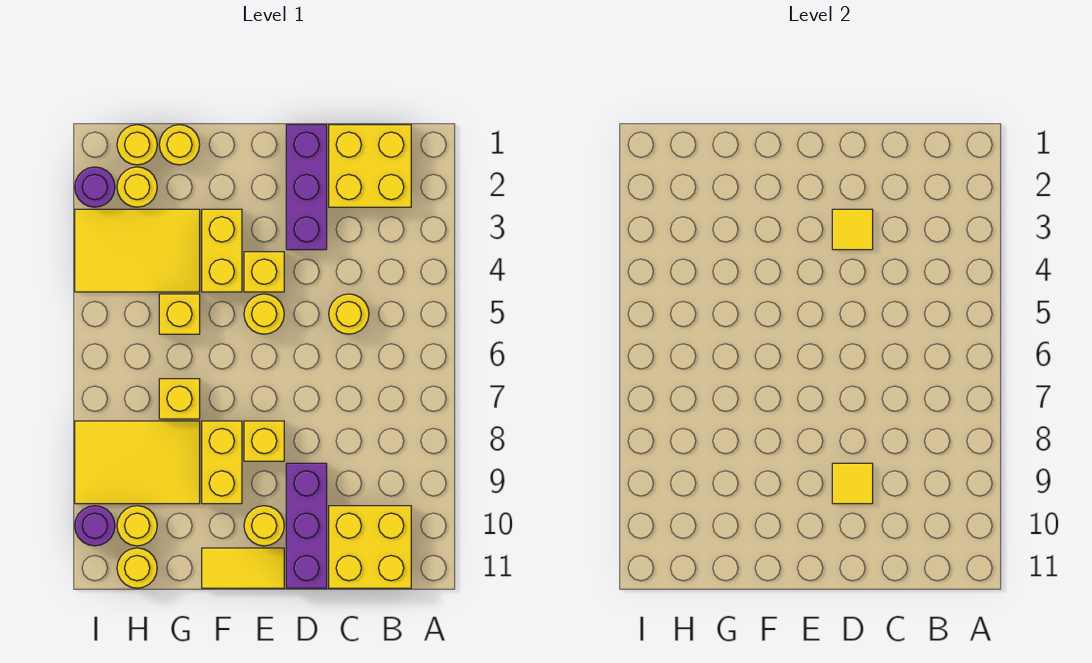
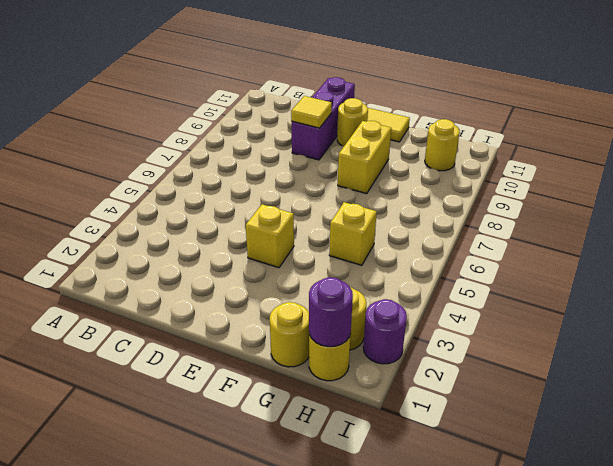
purple round brick H1 level 2 -> purple round brick I10 level 1
none -> yellow brick B1:C2 level 1
none -> yellow brick B10:C11 level 1
none -> yellow round brick C5 level 1

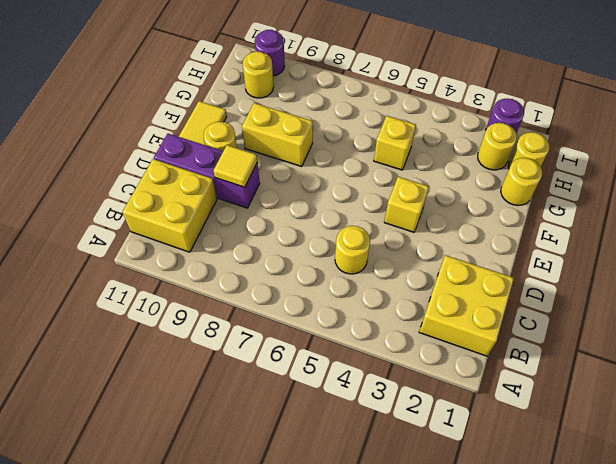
none -> purple brick D1:D3 level 1
none -> yellow round brick E5 level 1
none -> yellow brick E8 level 1

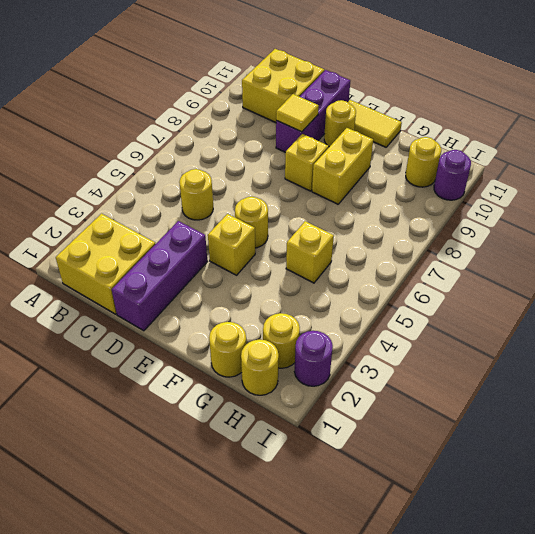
none -> yellow brick F3:F4 level 1
none -> yellow tile G3:I4 level 1
none -> yellow brick G7 level 1

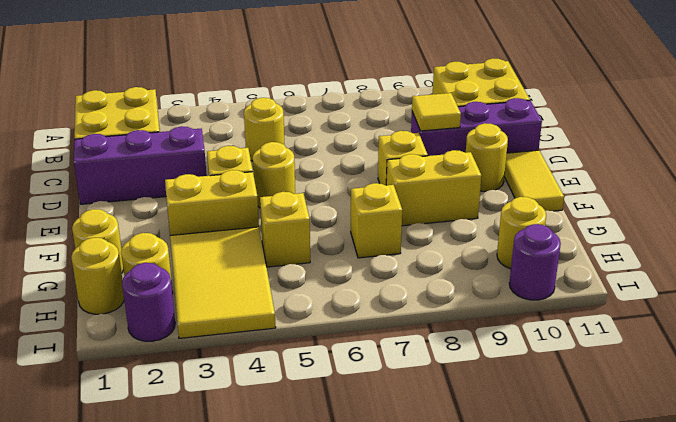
none -> yellow tile G8:I9 level 1
none -> yellow round brick H11 level 1
none -> yellow tile D3 level 2

